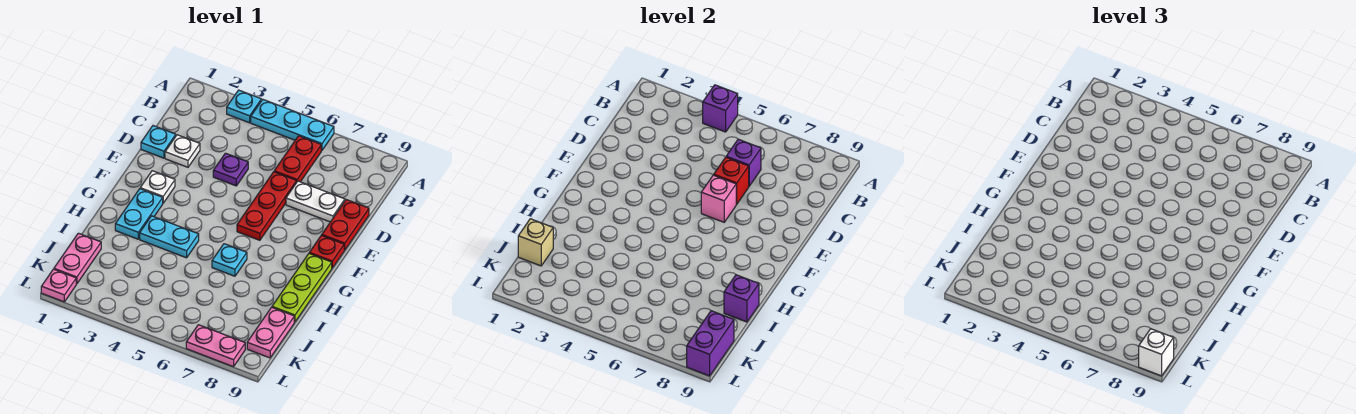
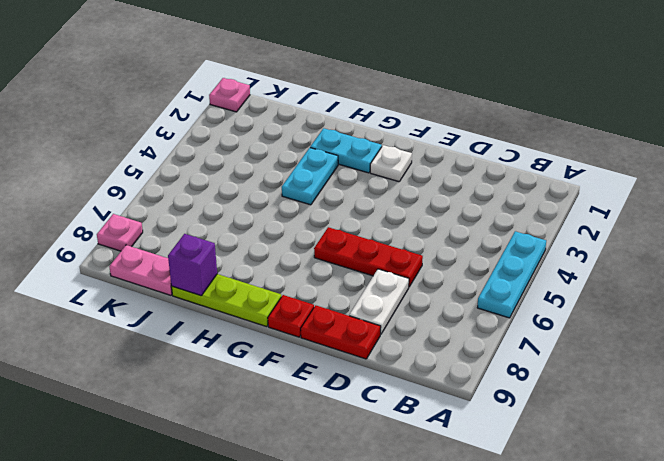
pink plate L8 level 1 -> pink plate L7:L8 level 1
none -> cyan plate A3 level 1
none -> red plate B6:C6 level 1
none -> cyan plate D1 level 1

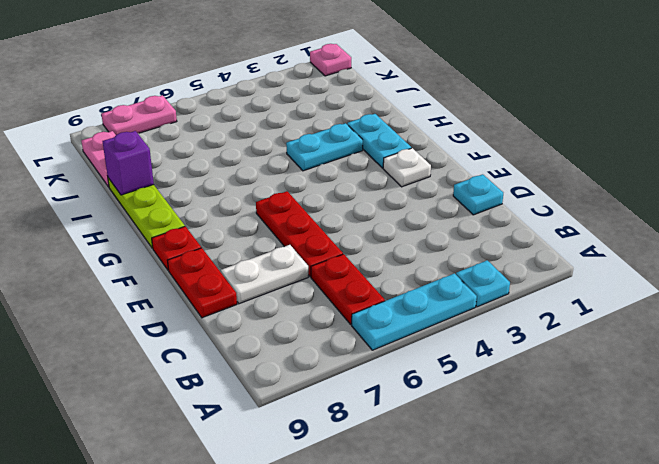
none -> white plate D2 level 1
none -> purple plate D4 level 1
none -> cyan plate H6 level 1

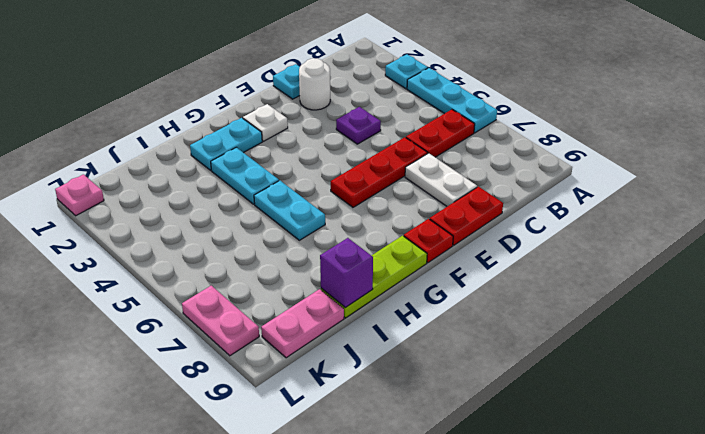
white round brick D2 level 1 -> white plate D2 level 1
cyan plate H5:H6 level 1 -> cyan plate H6 level 1
none -> pink plate J1:K1 level 1
none -> purple brick A4 level 2
none -> purple brick C6 level 2

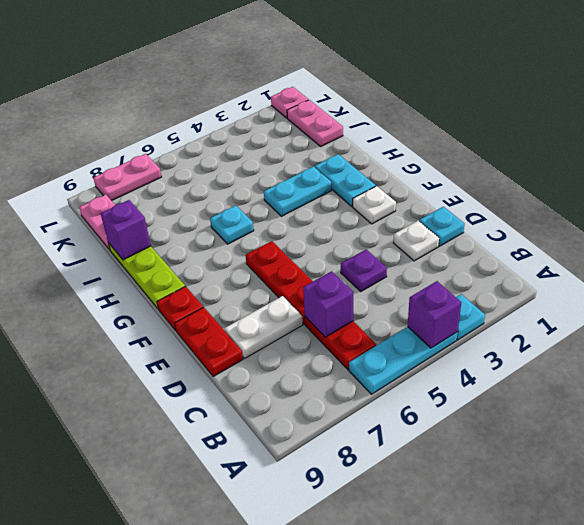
none -> red brick D6 level 2
none -> pink brick E6 level 2
none -> tan brick J1 level 2

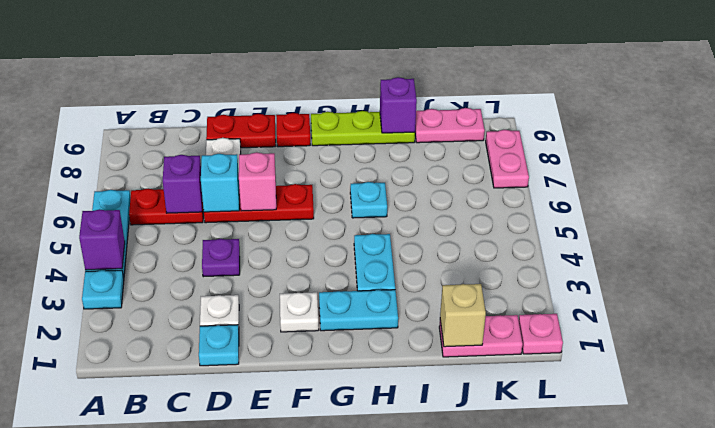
cyan brick D6 level 2 -> red brick D6 level 2
none -> purple brick K9:L9 level 2
none -> white brick L9 level 3

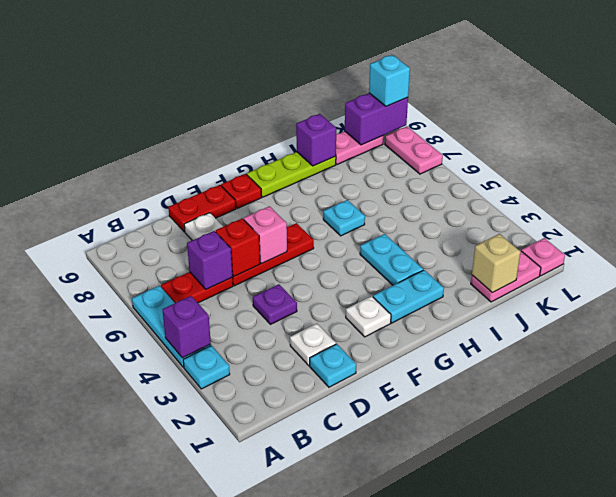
cyan brick L9 level 3 -> white brick L9 level 3

